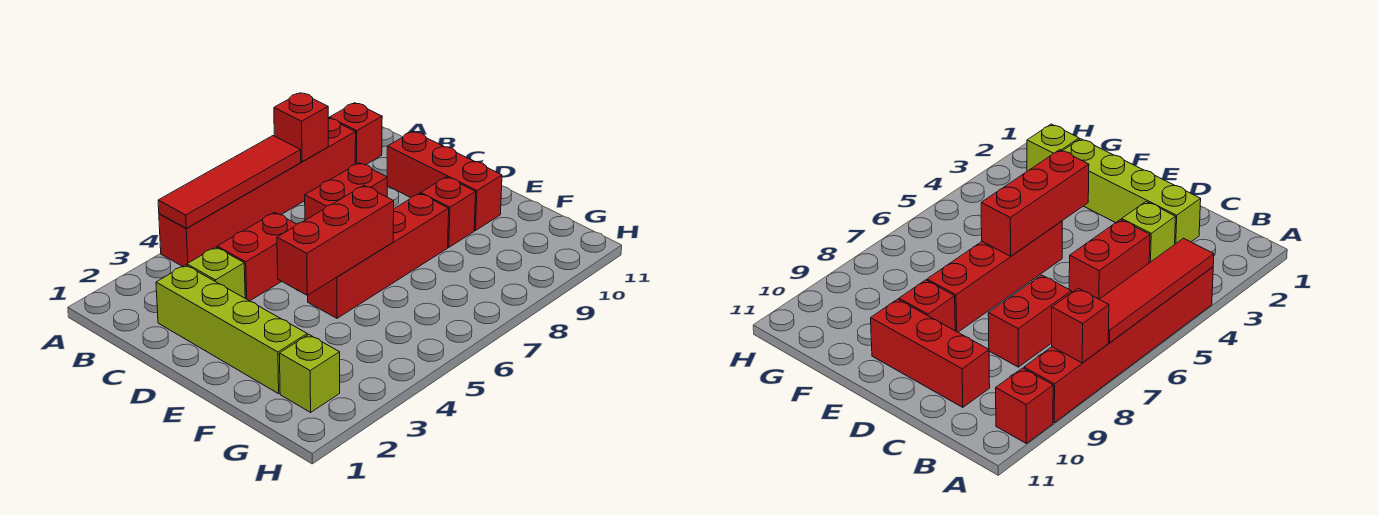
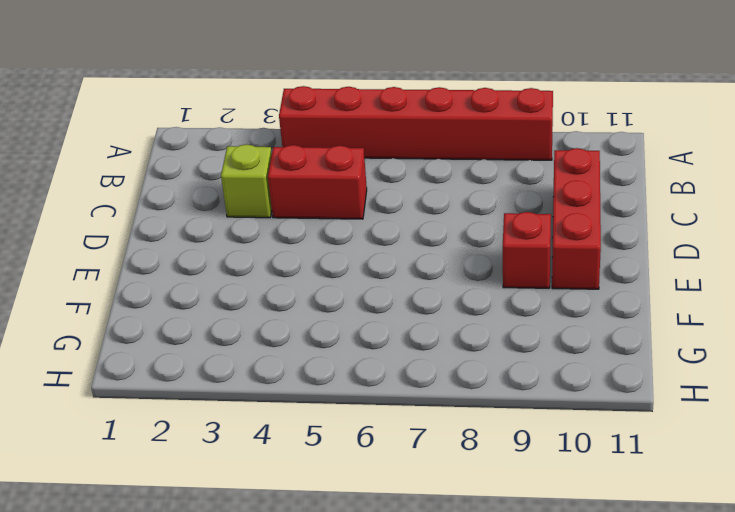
none -> red brick A10 level 1
none -> lime brick C2:F2 level 1
none -> red brick C7:C8 level 1

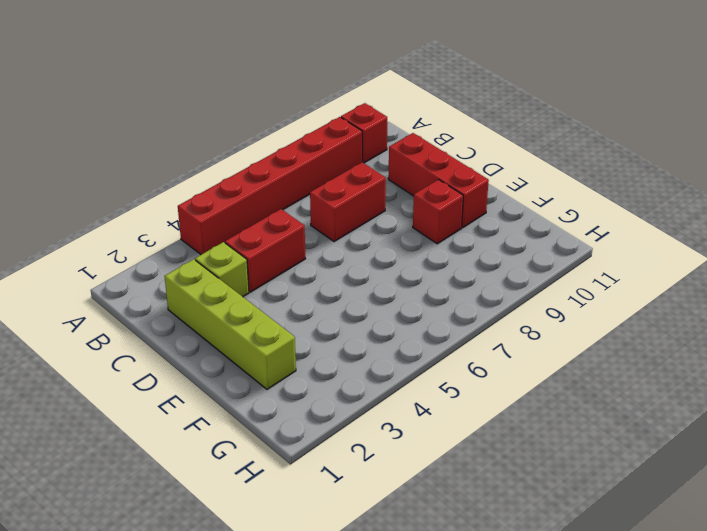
none -> red brick E5:E8 level 1
none -> lime brick G2 level 1
none -> red tile A4:A7 level 2

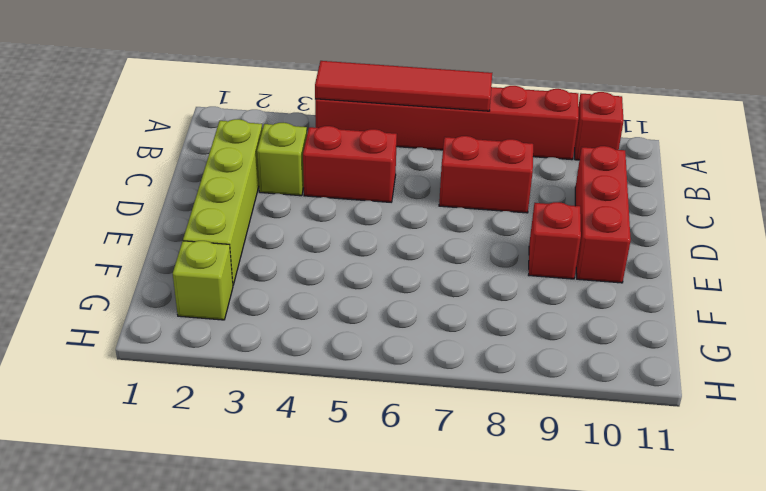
none -> red brick E5:E8 level 1
none -> red brick A8 level 2
none -> red brick E4:E6 level 2

